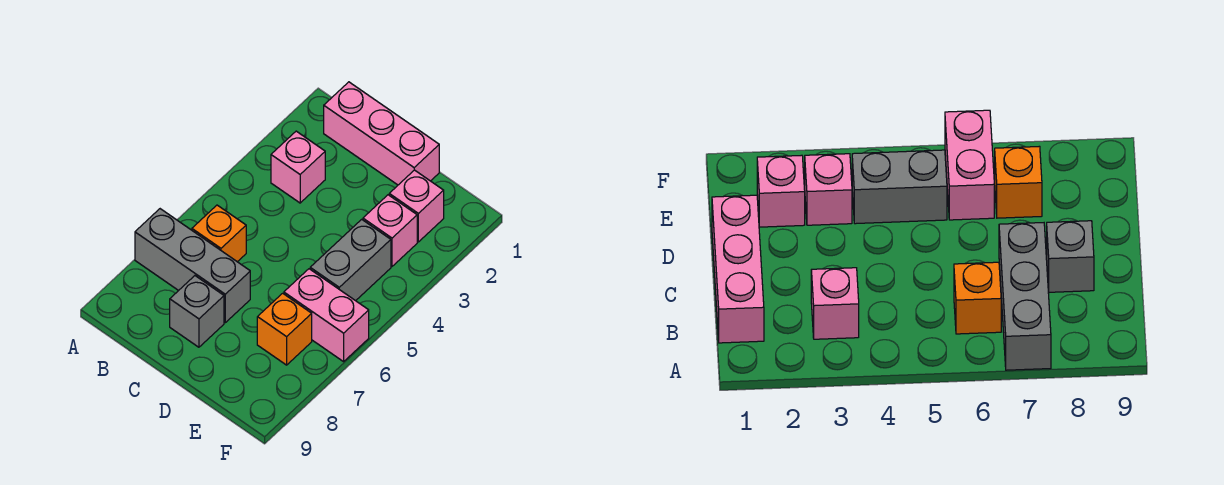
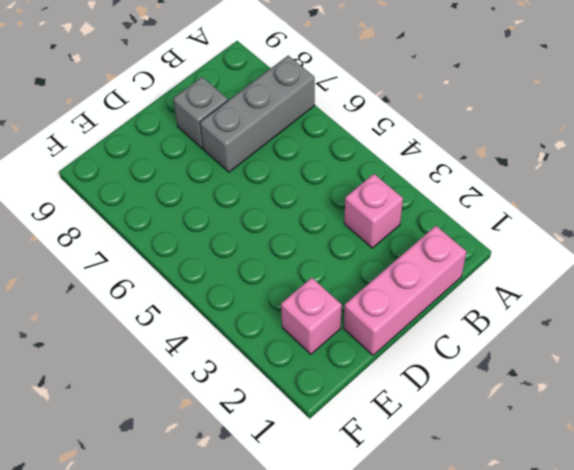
none -> orange brick B6 level 1
none -> pink brick E3 level 1

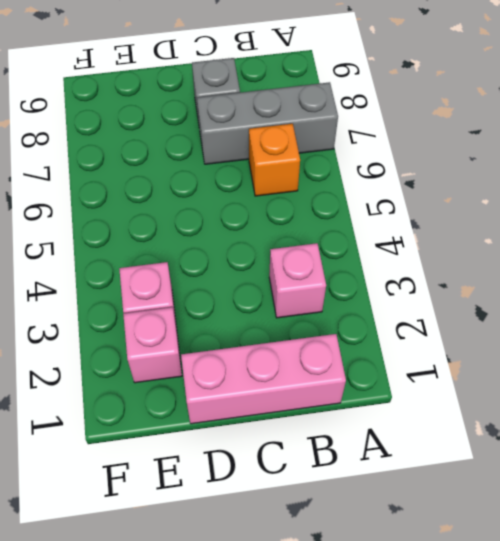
none -> grey brick E4:E5 level 1
none -> pink brick E6:F6 level 1

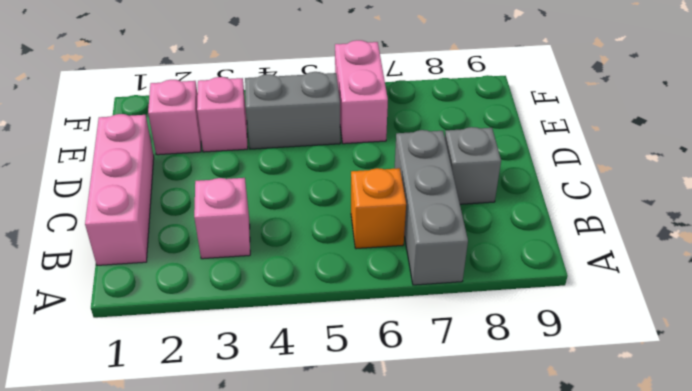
none -> orange brick E7 level 1

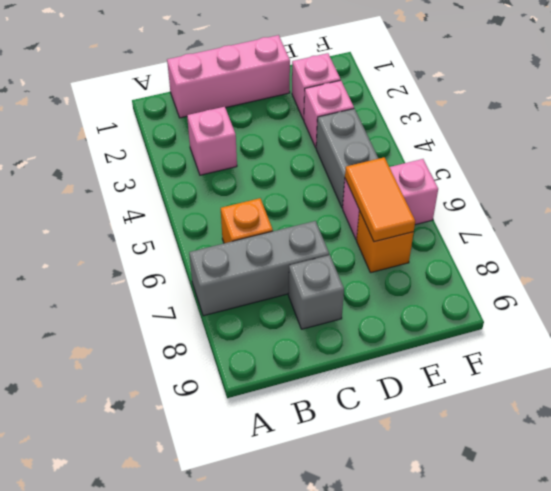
orange tile E6:E7 level 2 -> none

